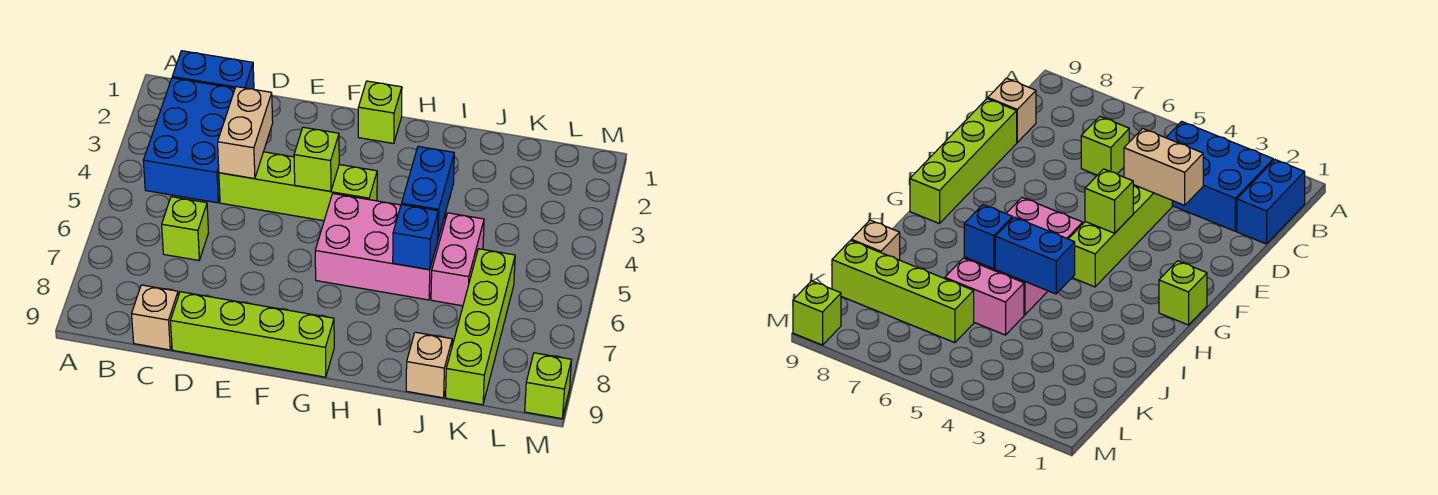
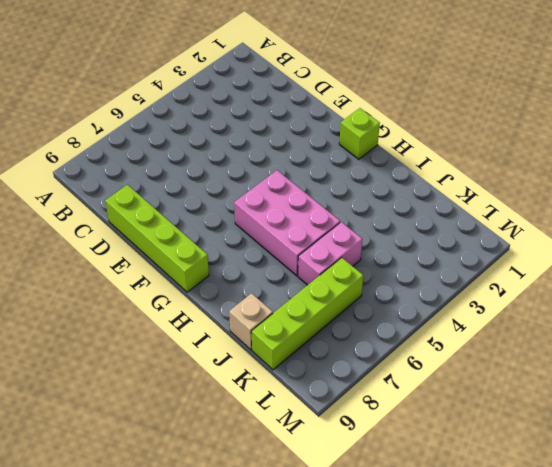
none -> blue brick B1:C1 level 1
none -> blue brick B2:C4 level 1
none -> lime brick C6 level 1

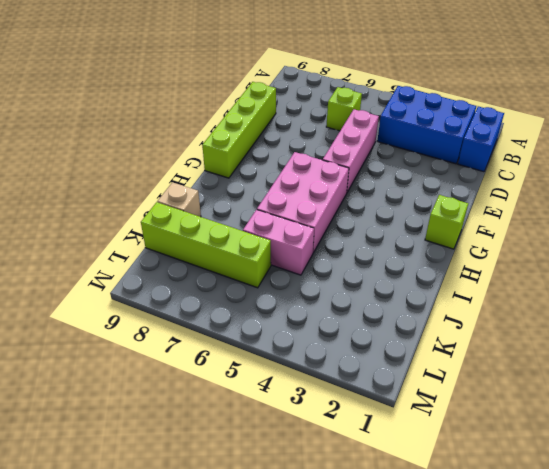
pink brick D5:F5 level 1 -> none
none -> tan brick C9 level 1
none -> lime brick D4:G4 level 1
none -> lime brick M9 level 1

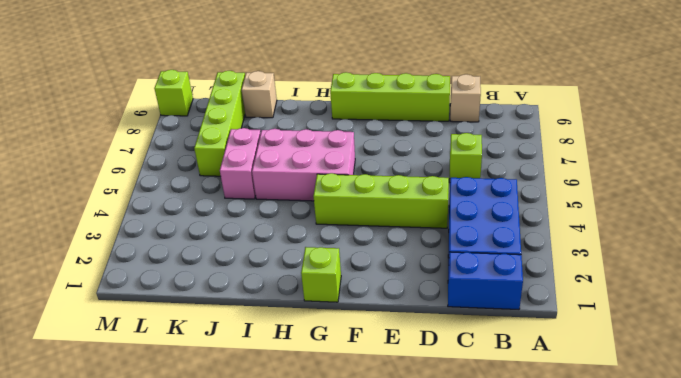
none -> tan brick D3:D4 level 2
none -> lime brick F4 level 2
none -> blue brick I4:I5 level 2

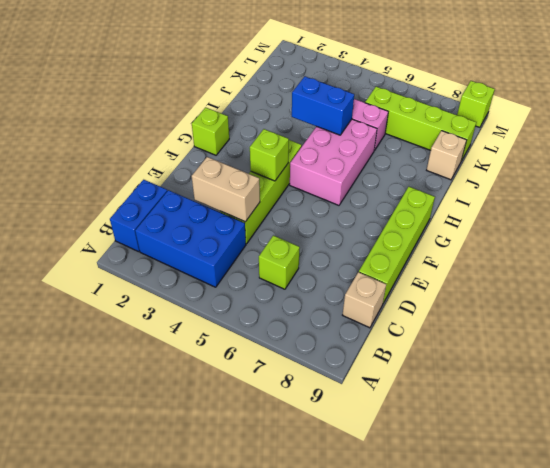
none -> blue brick I6 level 2

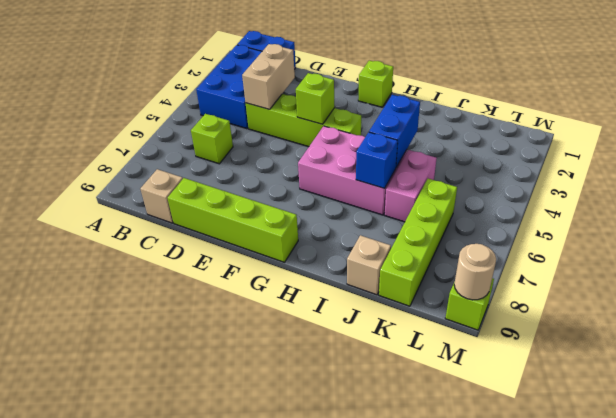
tan round brick M9 level 2 -> none

